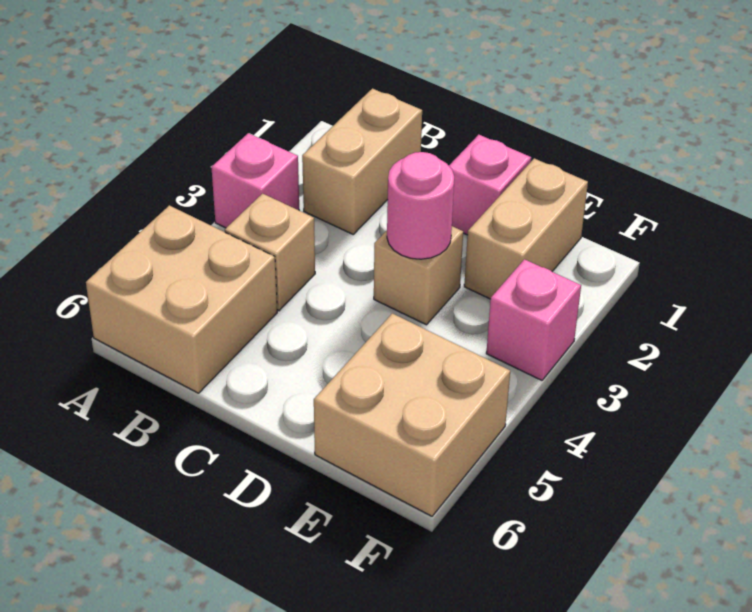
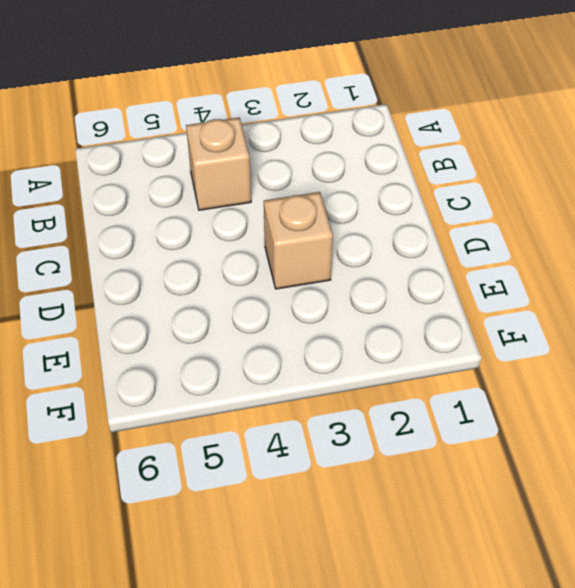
none -> pink brick A3 level 1
none -> tan brick A5:B6 level 1

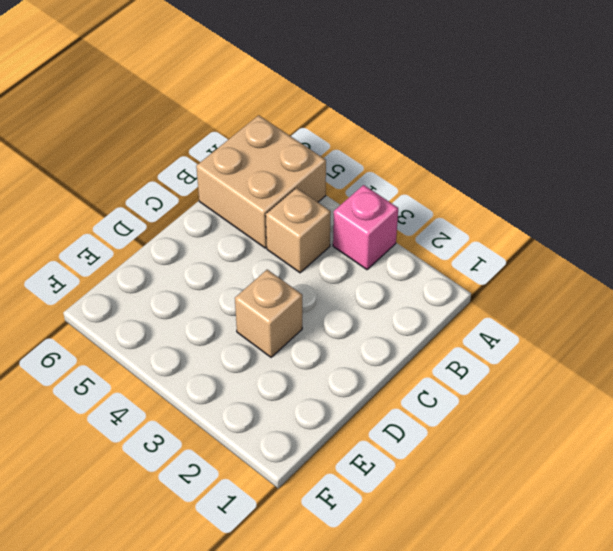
none -> tan brick B1:B2 level 1
none -> pink brick D1 level 1

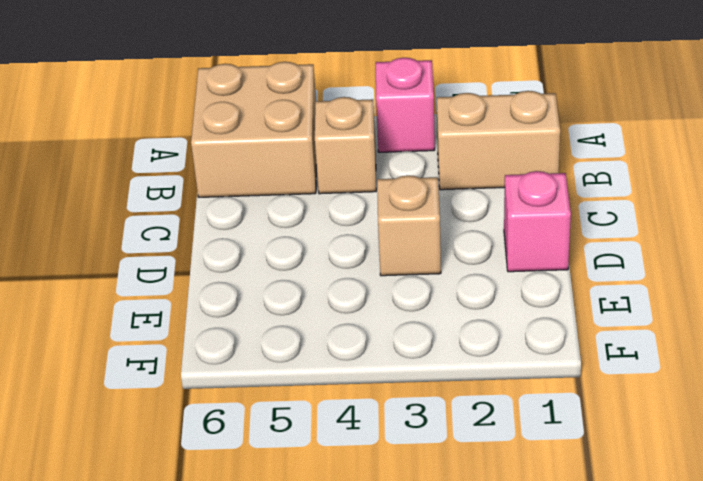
none -> tan brick E1:E2 level 1
none -> tan brick E5:F6 level 1

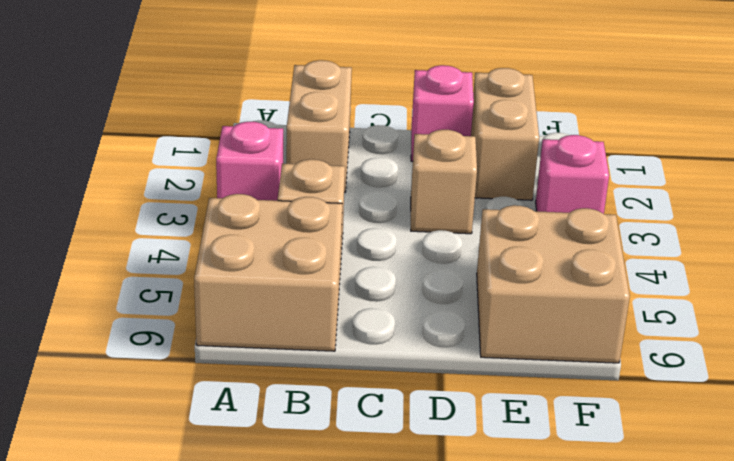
none -> pink round brick D3 level 2

